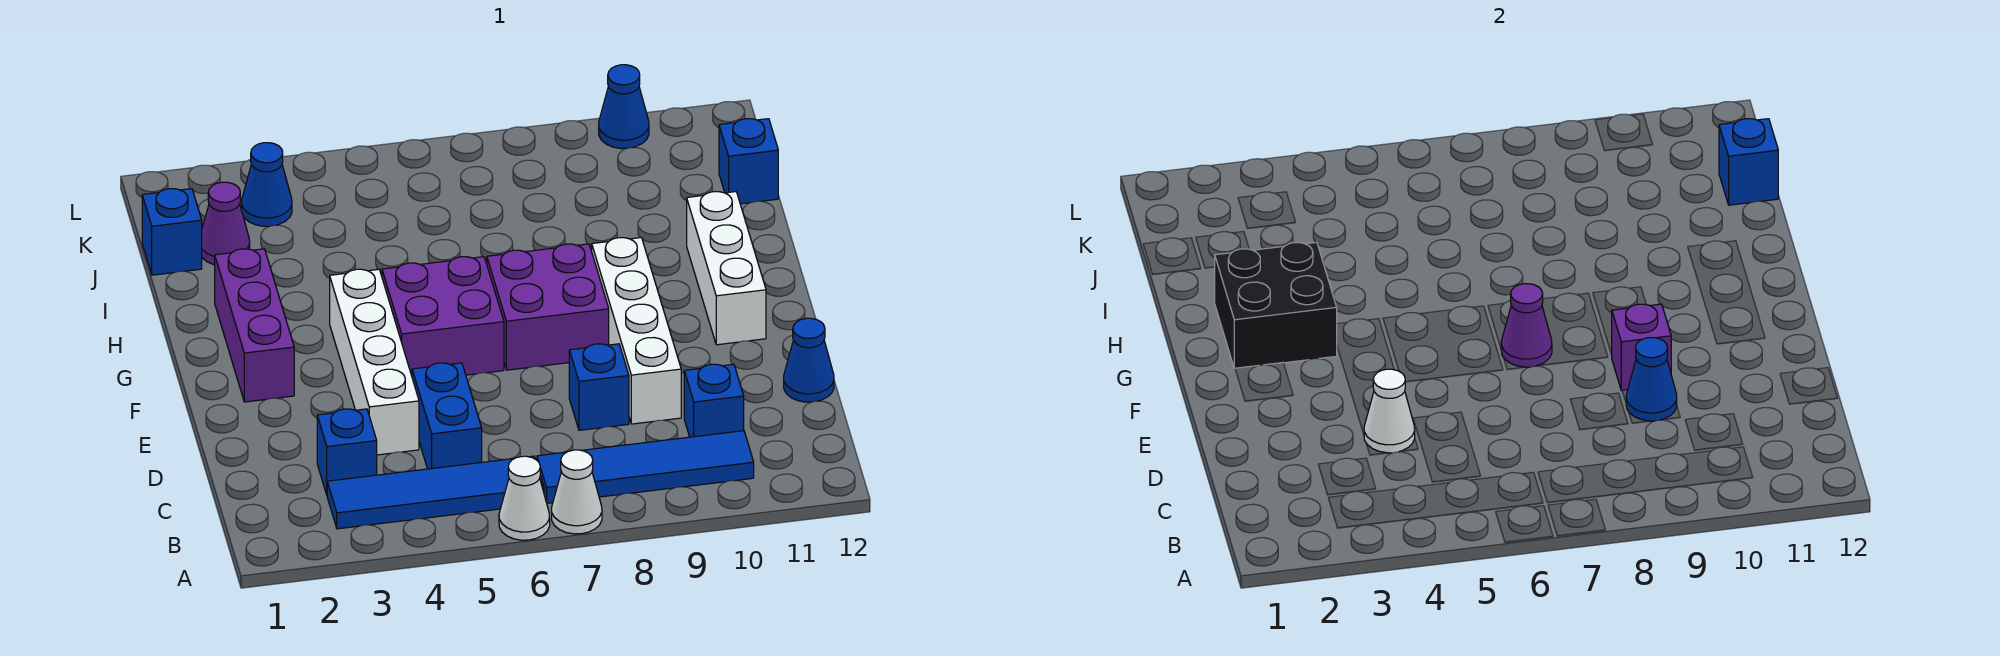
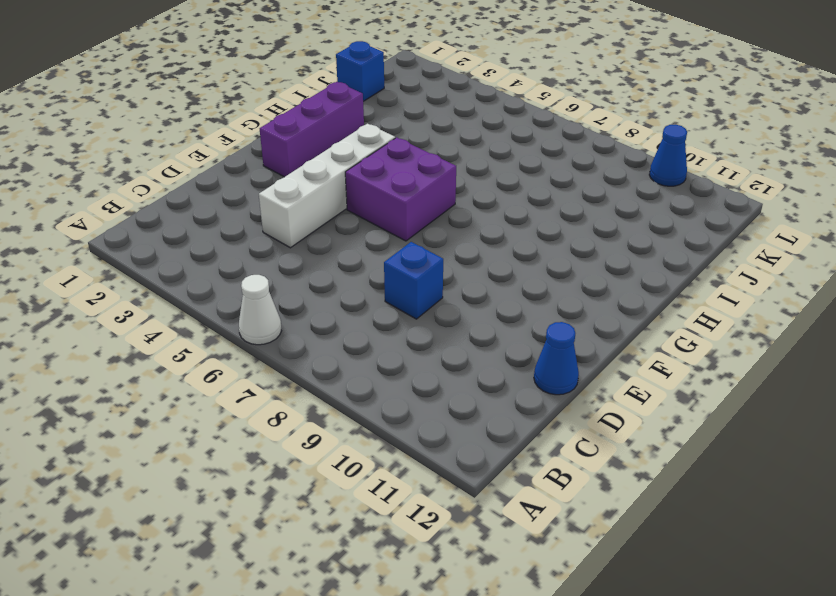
none -> white cone A7 level 1
none -> blue tile B3:B6 level 1
none -> blue tile B7:B10 level 1

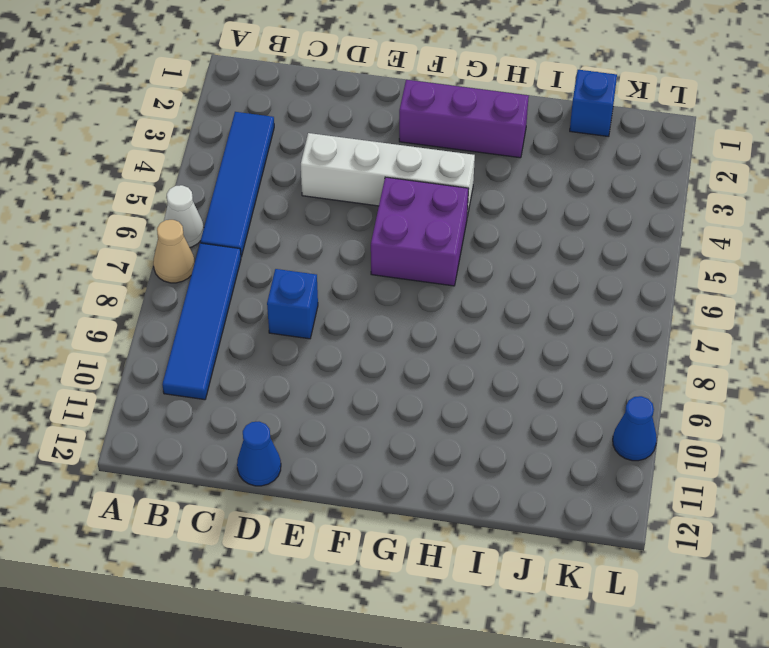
tan cone A7 level 1 -> white cone A7 level 1
none -> blue brick C3 level 1
none -> blue brick C5:D5 level 1
none -> blue brick C10 level 1

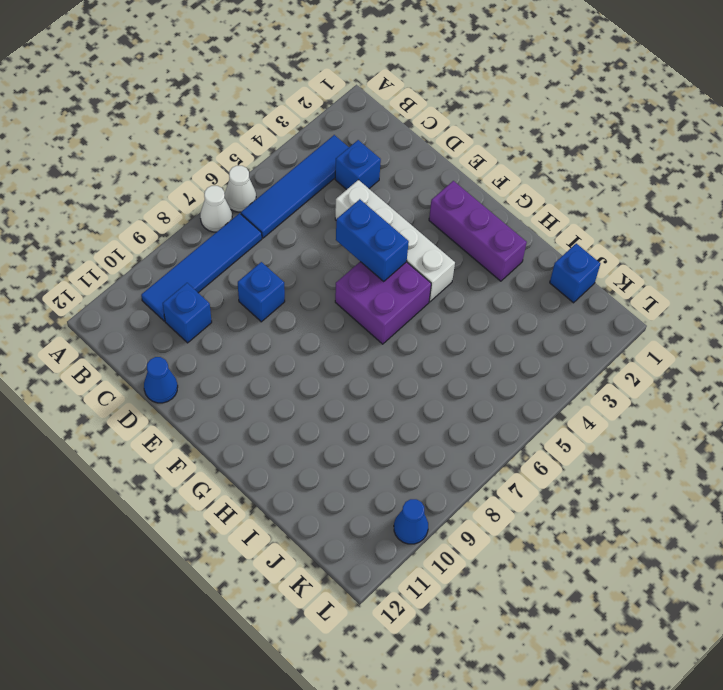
blue brick E5:F5 level 2 -> blue brick C5:D5 level 1
none -> white brick D9:G9 level 1
none -> purple brick F7:G8 level 1
none -> white brick F11:H11 level 1

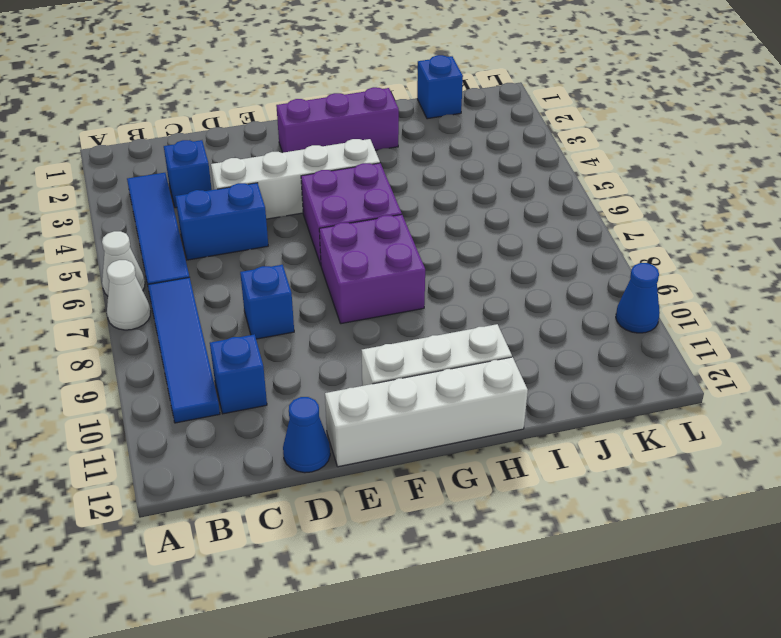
white brick E12:H12 level 1 -> white brick D9:G9 level 1
none -> purple cone J2 level 1
none -> blue brick J12 level 1
none -> blue cone K3 level 1

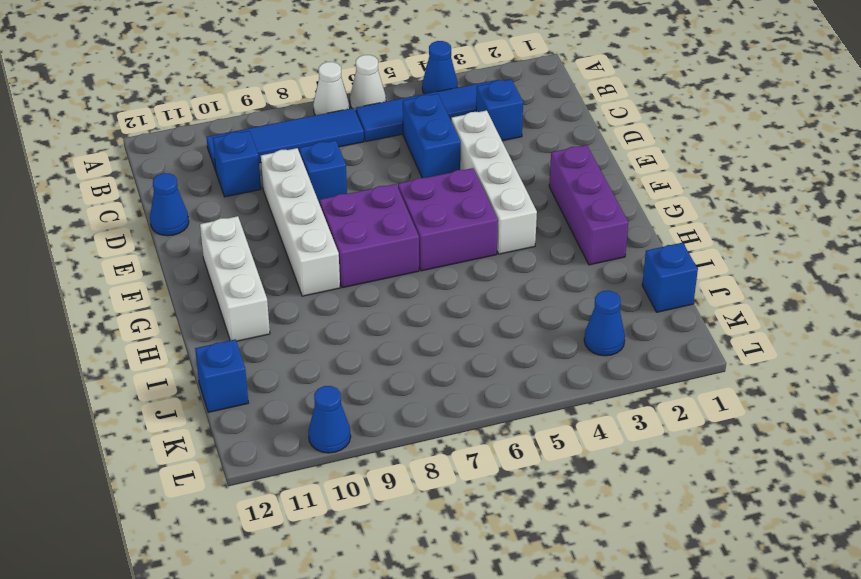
blue cone A4 level 1 -> blue cone D9 level 2
none -> purple cone J2 level 1
none -> white cone D4 level 2
none -> purple brick E9 level 2

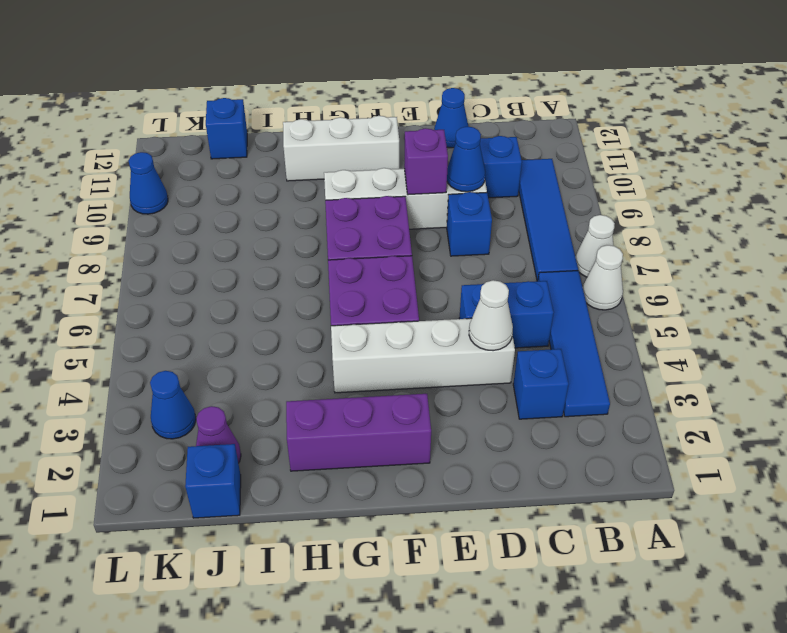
none -> purple cone F7 level 2
none -> black brick G2:H3 level 2
none -> blue brick J12 level 2

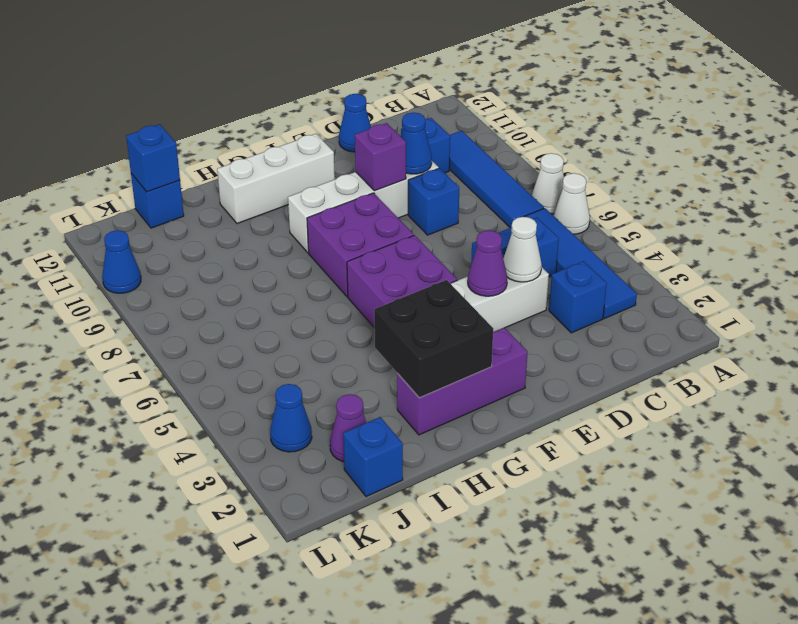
purple cone E4 level 2 -> purple cone F7 level 2

